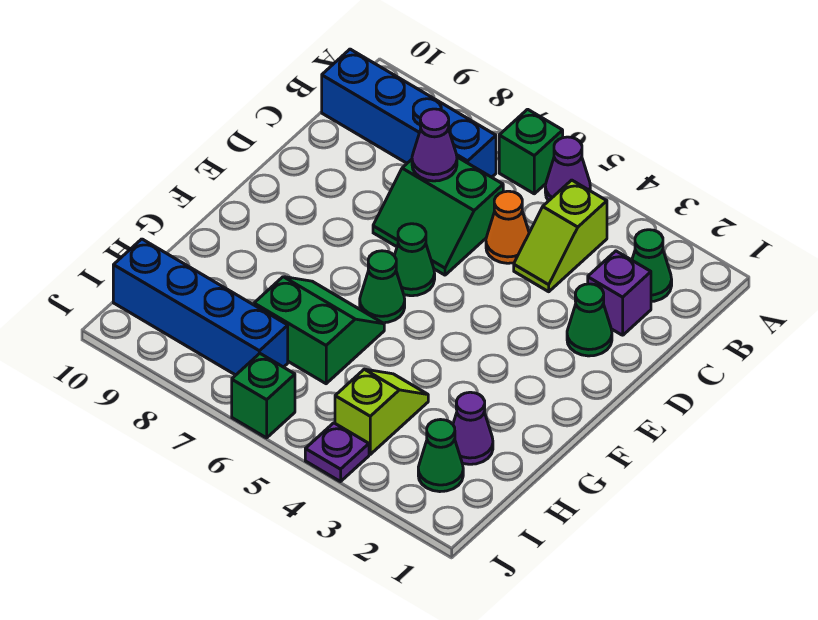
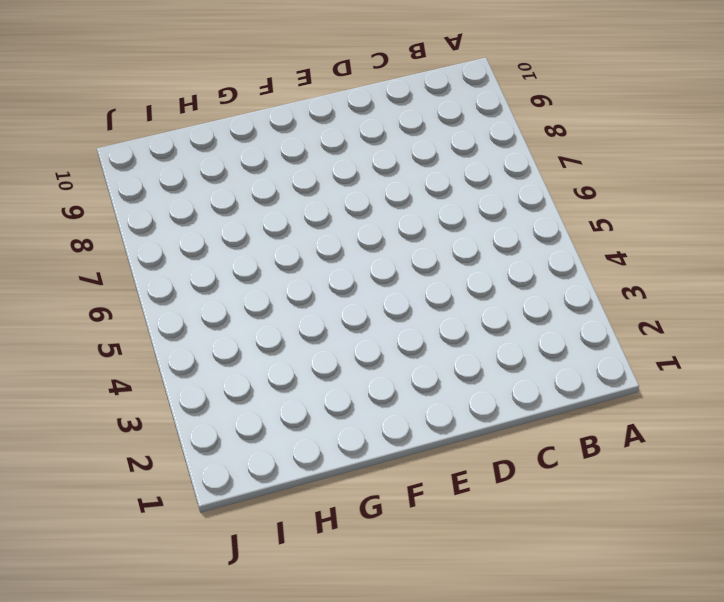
none -> purple cone A5 level 1
none -> green brick A6 level 1
none -> green cone B2 level 1

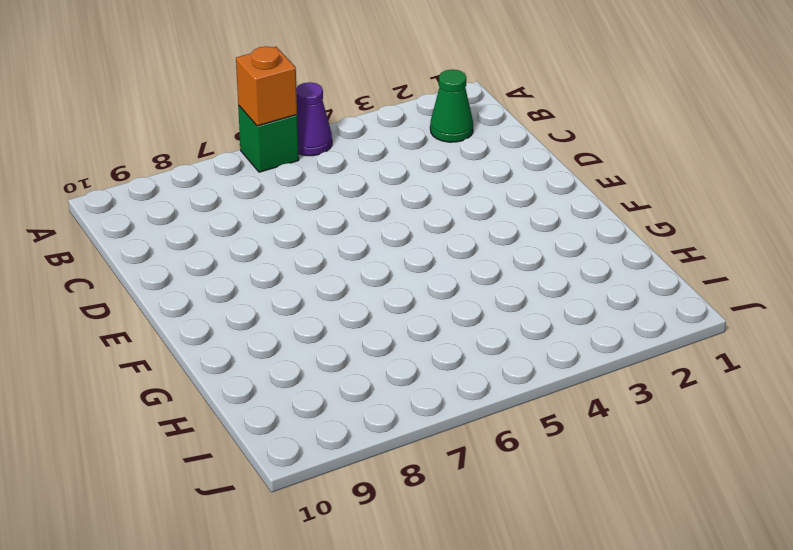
orange brick A6 level 2 -> none
none -> lime slope B4:C4 level 1 top B
none -> blue brick B7:B10 level 1
none -> purple brick C2 level 1

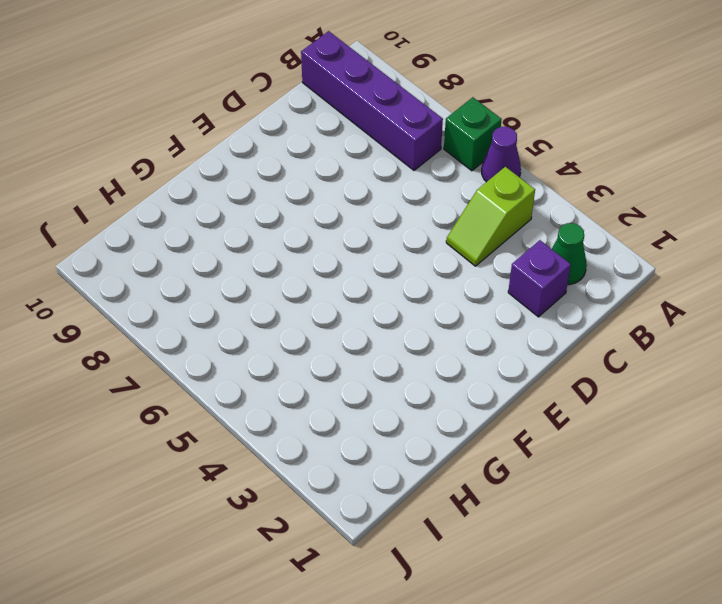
purple brick B7:B10 level 1 -> blue brick B7:B10 level 1
none -> orange cone C5 level 1
none -> green slope C6:D7 level 1 top C
none -> green cone D2 level 1

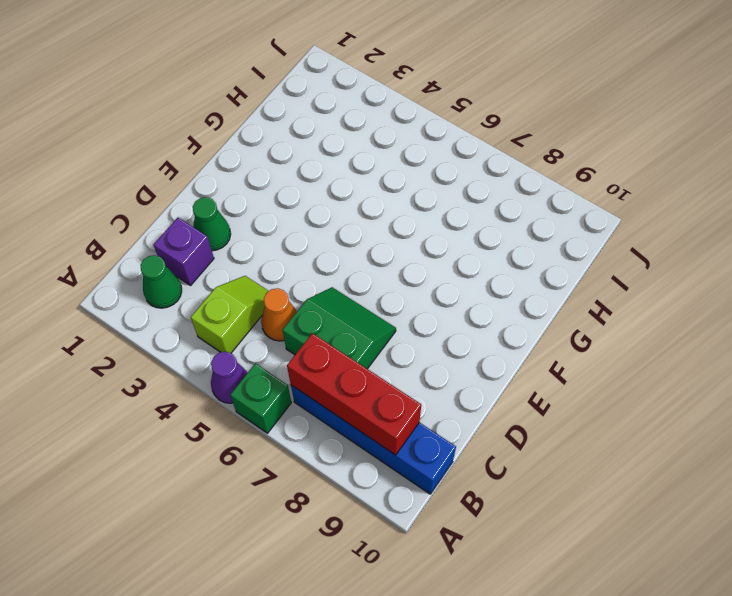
red brick B7:B9 level 2 -> none
none -> green cone E6 level 1
none -> green cone F6 level 1
none -> green slope G6:H7 level 1 top H

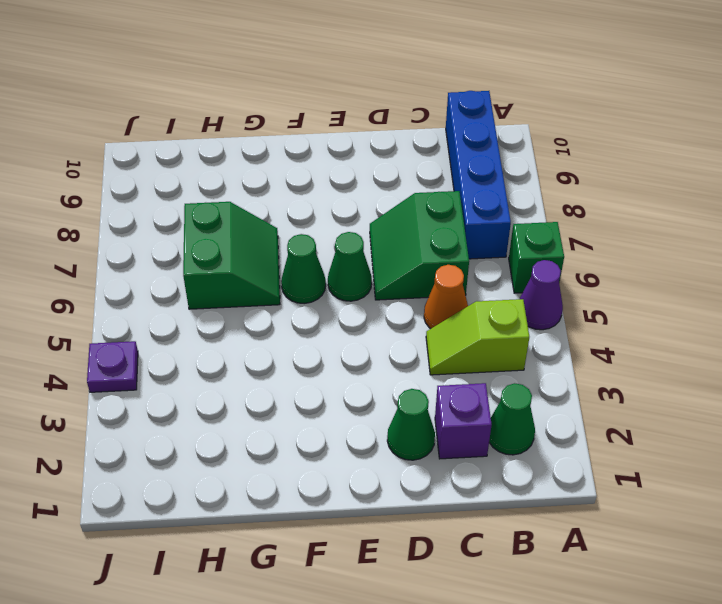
none -> purple cone H2 level 1
none -> lime slope H4:I4 level 1 top I
none -> green cone I2 level 1

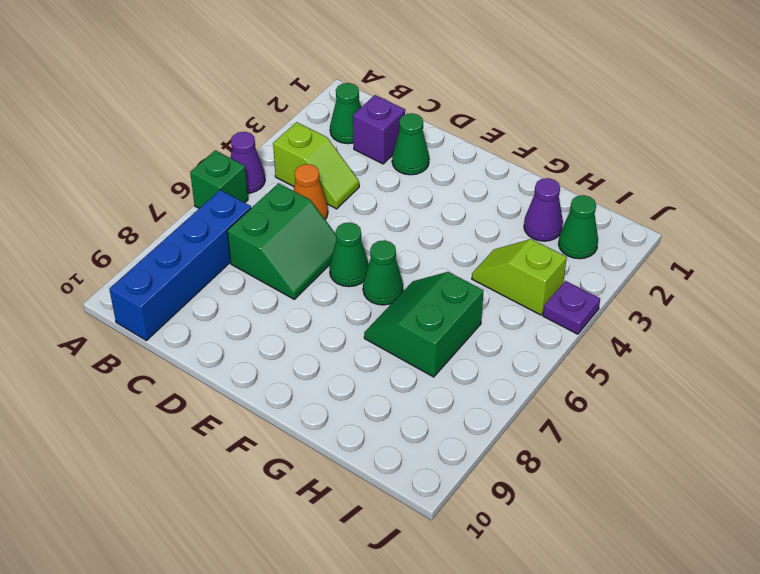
none -> blue brick I7:I10 level 1
none -> green brick J6 level 1
none -> purple cone C7 level 2

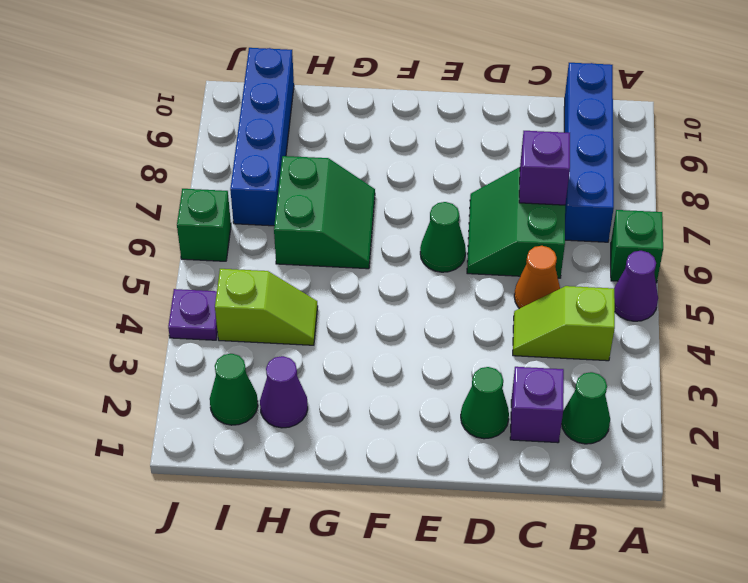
purple brick C7 level 2 -> purple cone C7 level 2
none -> green cone F6 level 1

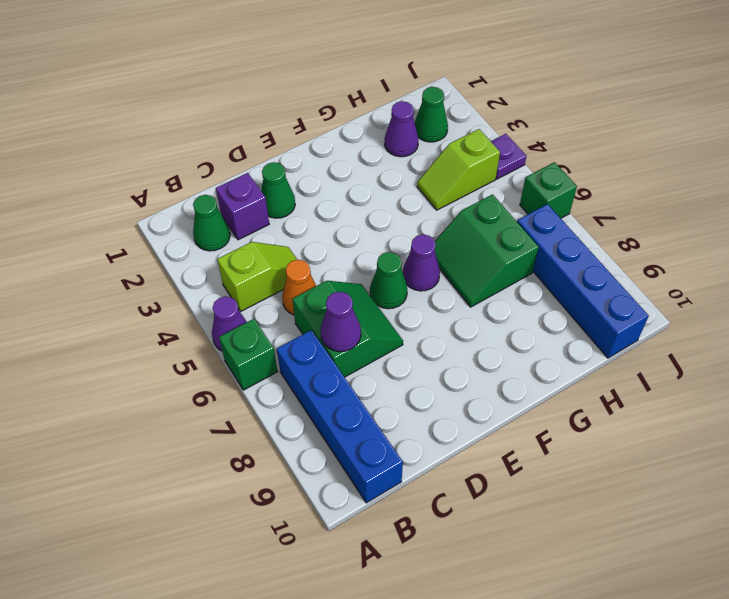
purple cone F6 level 1 -> green cone F6 level 1

